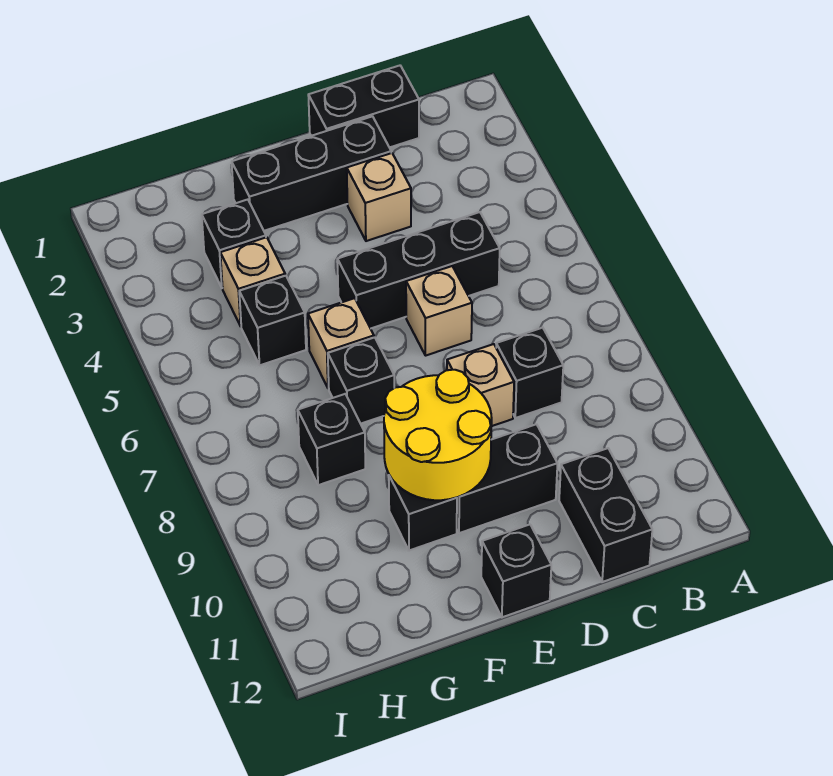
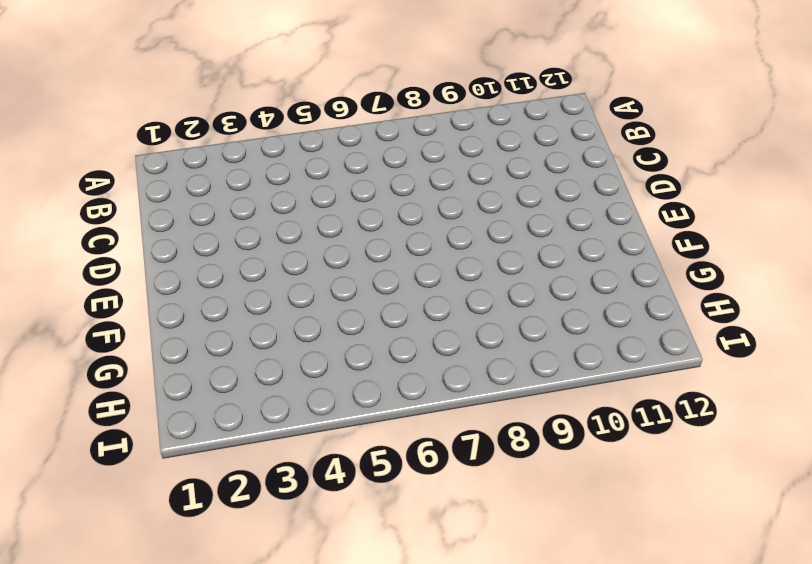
none -> black brick C1:D1 level 1
none -> black brick C5:E5 level 1
none -> black brick C8 level 1

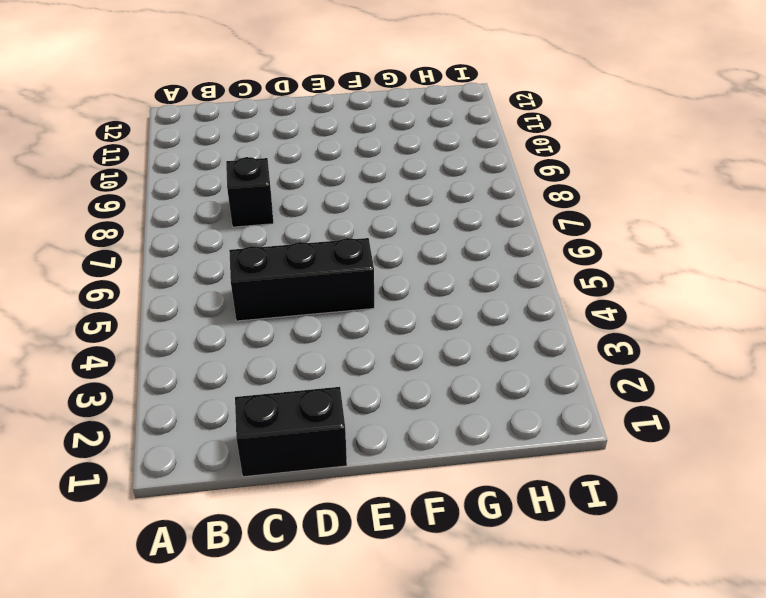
none -> black brick C11:C12 level 1
none -> black brick D2:F2 level 1
none -> tan brick D3 level 1

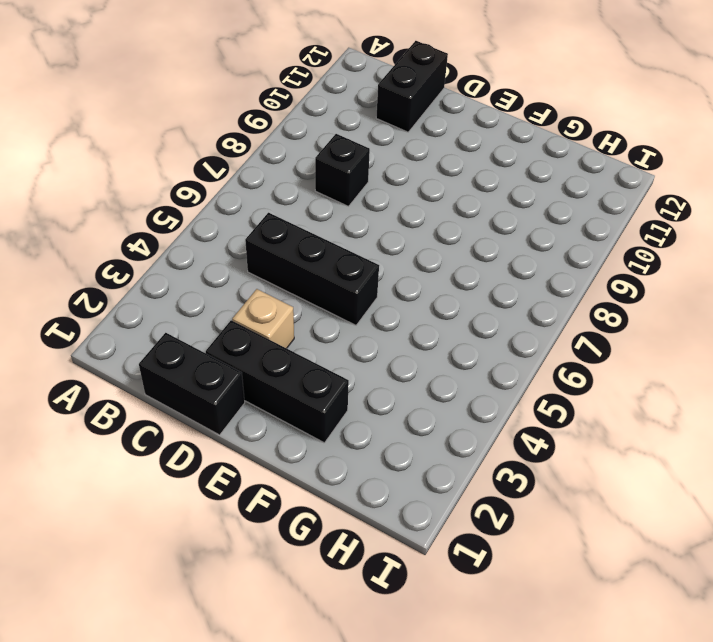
none -> tan brick D6 level 1
none -> tan brick D8 level 1
none -> black brick D10:E10 level 1

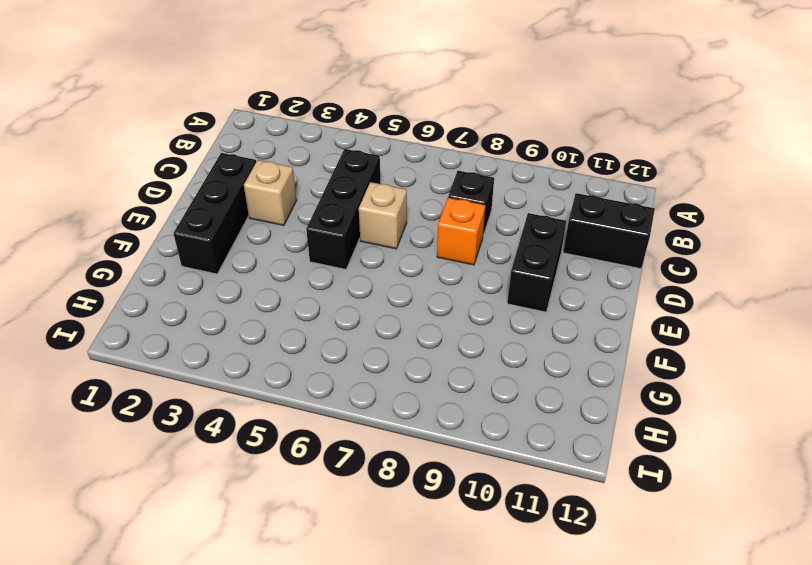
orange brick D8 level 1 -> tan brick D8 level 1
none -> black brick C1:D1 level 1
none -> black brick E12 level 1
none -> tan brick F6 level 1

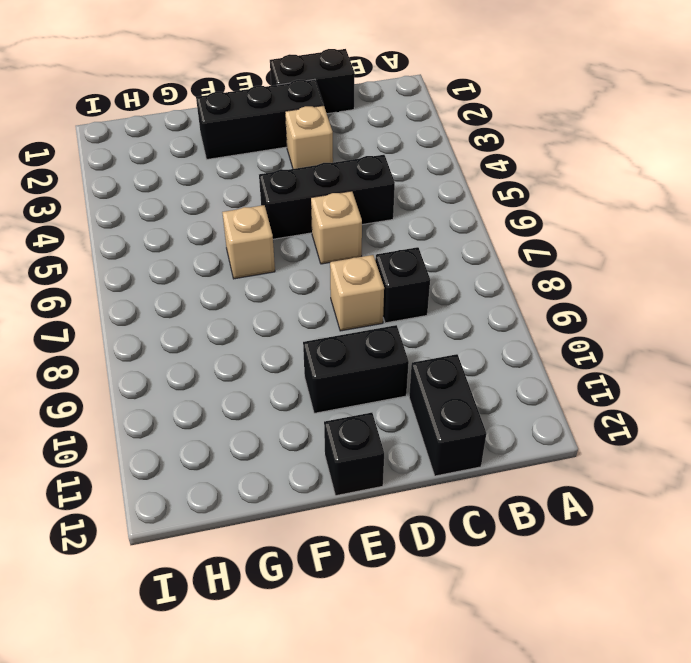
none -> black brick F7 level 1
none -> black brick F10 level 1
none -> black brick G3 level 1

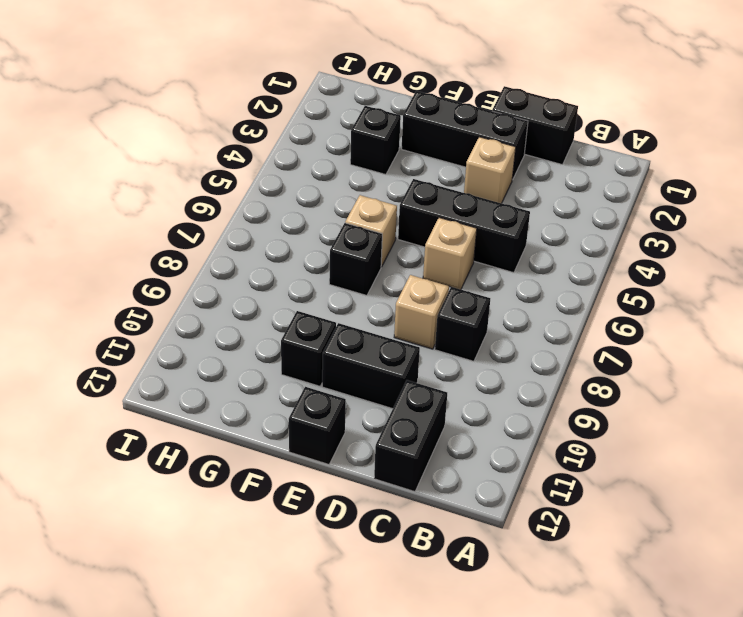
none -> tan brick G4 level 1
none -> black brick G5 level 1
none -> black brick G8 level 1

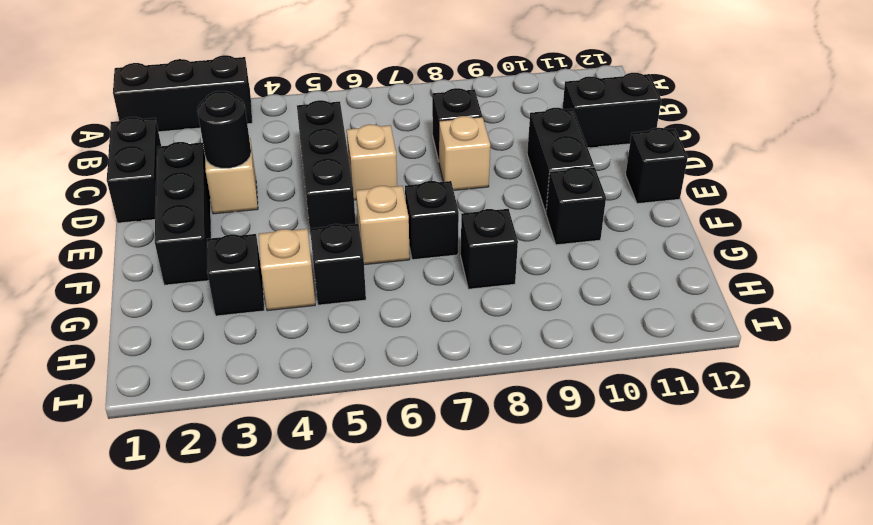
black brick A1:A3 level 1 -> none
black round brick D3 level 2 -> none
none -> yellow round brick E9:F10 level 2

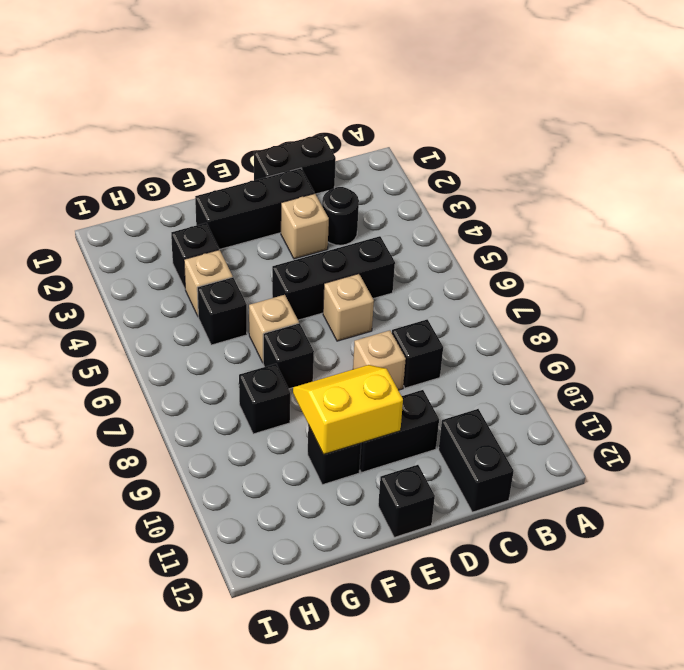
black round brick C3 level 1 -> none
yellow slope E9:F10 level 2 top 10 -> yellow round brick E9:F10 level 2

